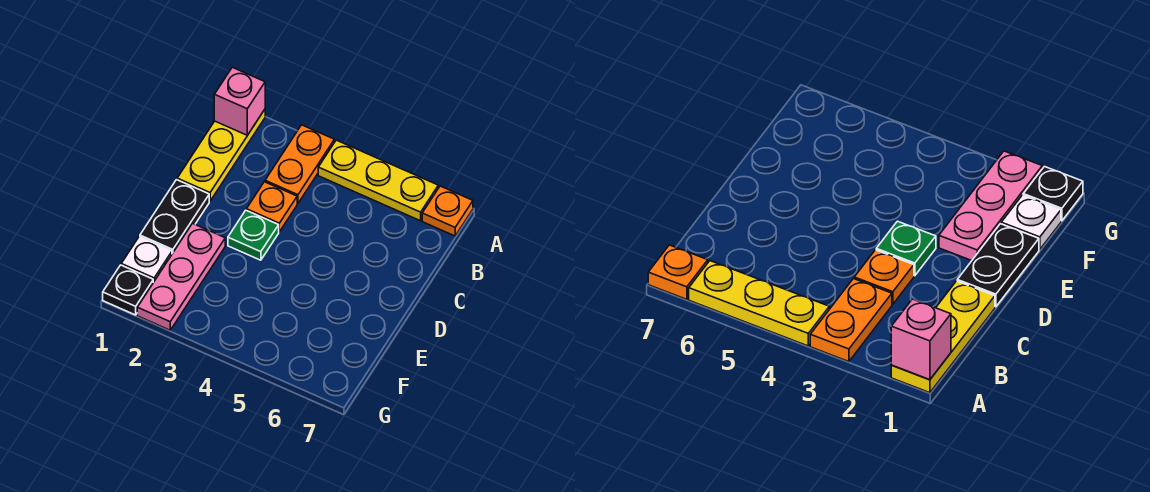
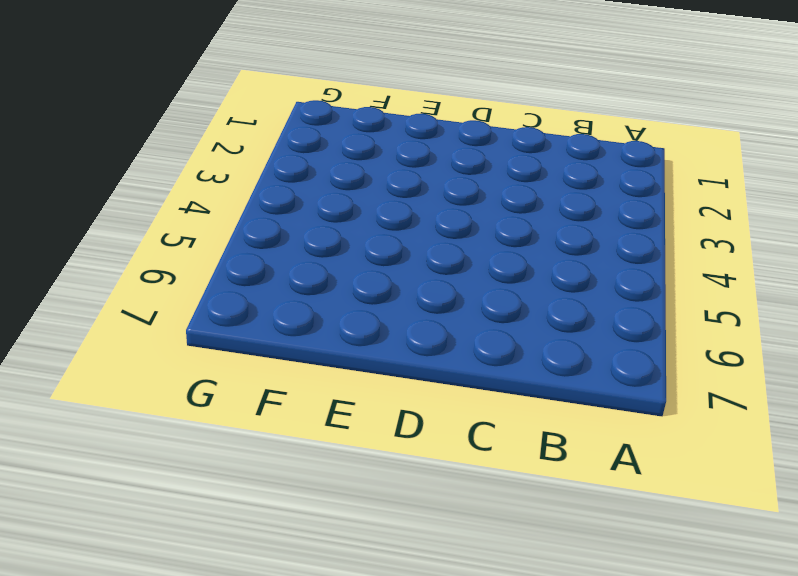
none -> yellow plate A1:C1 level 1
none -> orange plate A3:B3 level 1

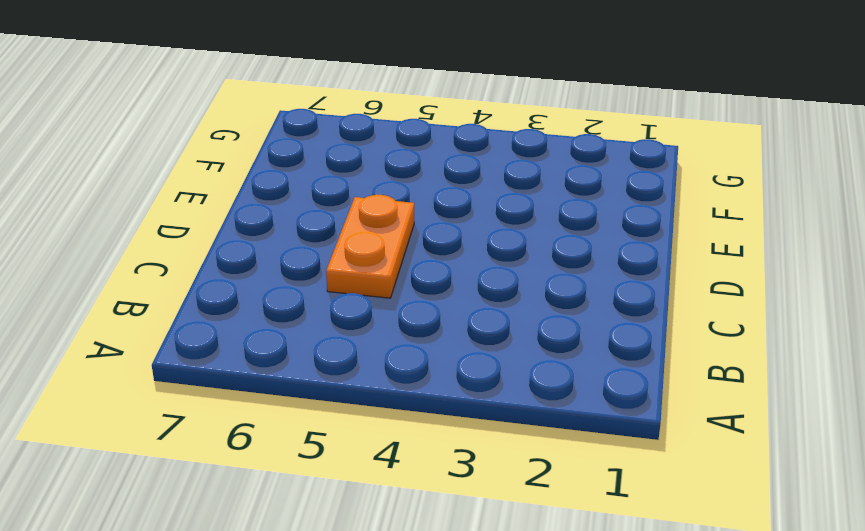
orange plate C5:D5 level 1 -> orange plate A3:B3 level 1
none -> yellow plate A1:C1 level 1
none -> yellow plate A4:A6 level 1

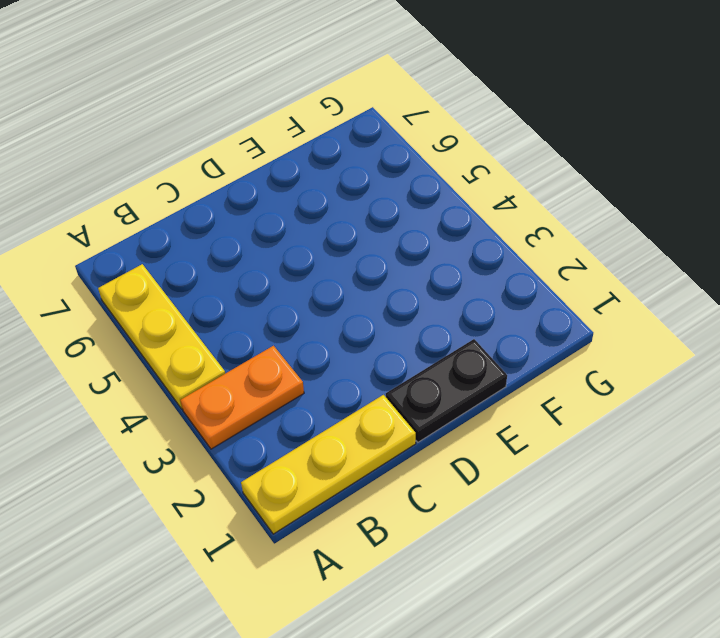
none -> orange plate A7 level 1
none -> orange plate C3 level 1

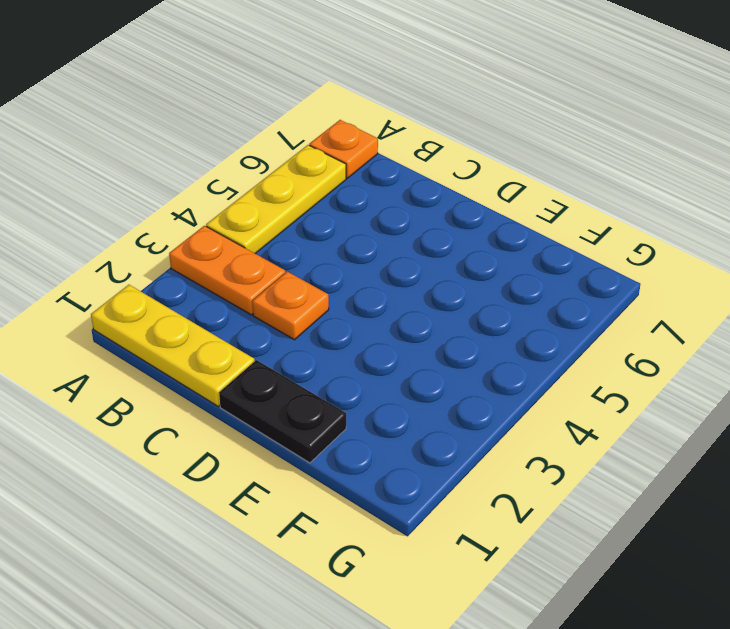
none -> green plate D3 level 1
none -> pink plate E2:G2 level 1

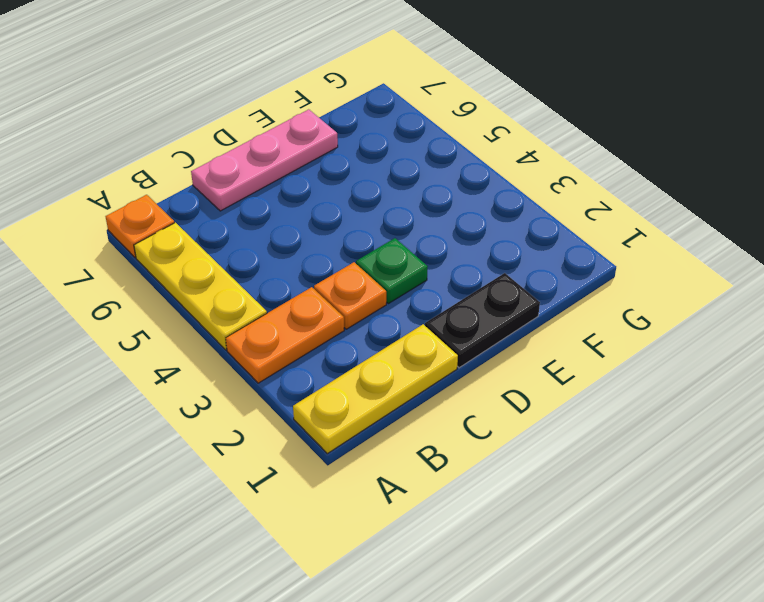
pink plate C7:E7 level 1 -> pink plate E2:G2 level 1
none -> white plate F1 level 1
none -> black plate G1 level 1

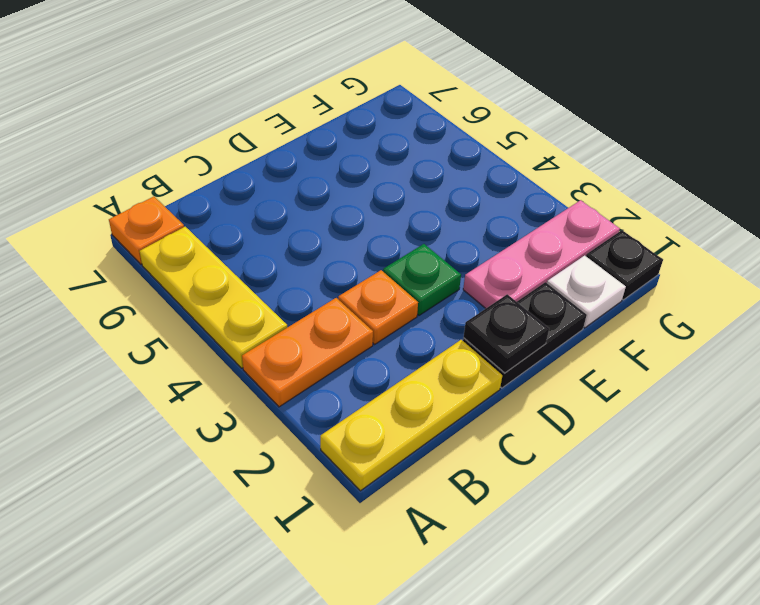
black plate D1 level 2 -> none
none -> pink brick A1 level 2

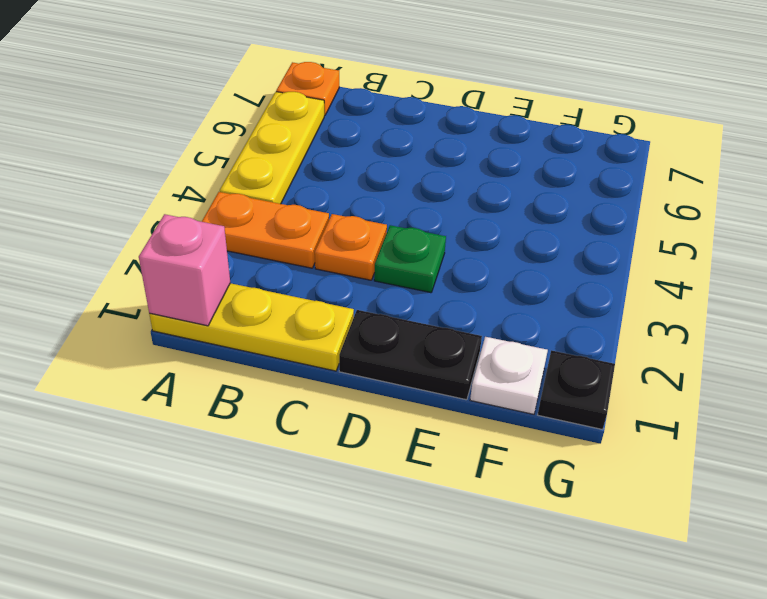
none -> pink plate E2:G2 level 1

